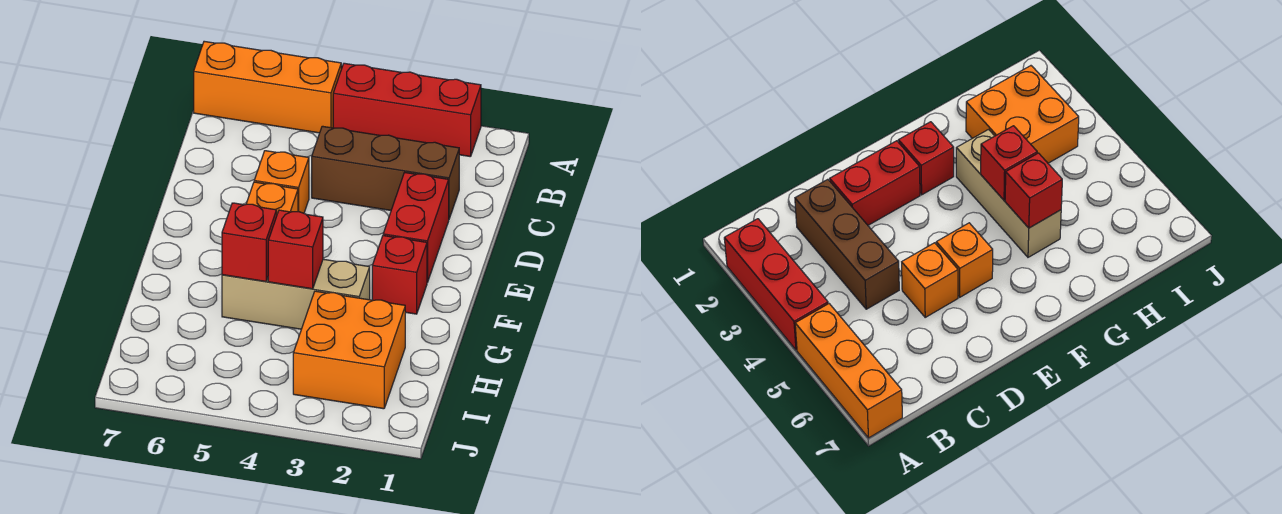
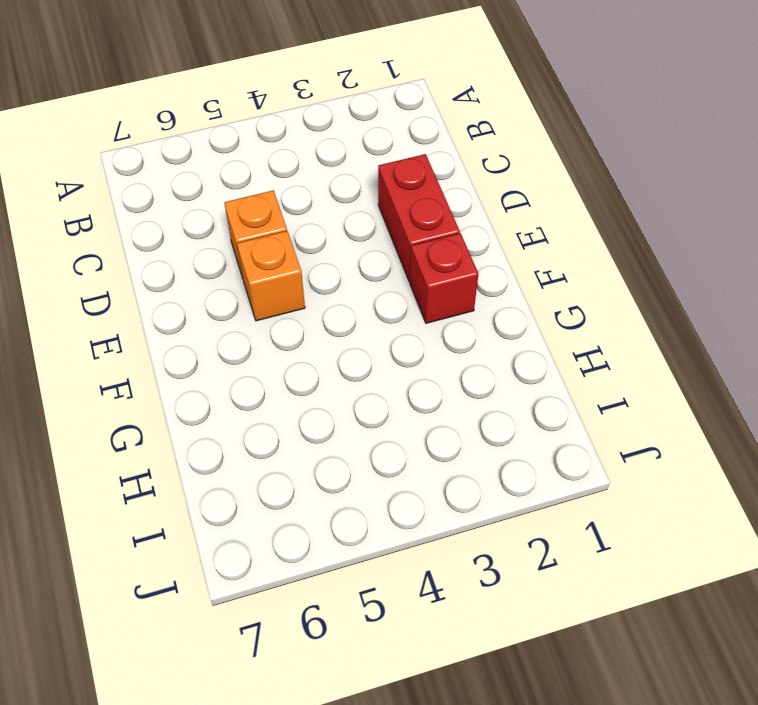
none -> red brick A2:A4 level 1
none -> orange brick A5:A7 level 1

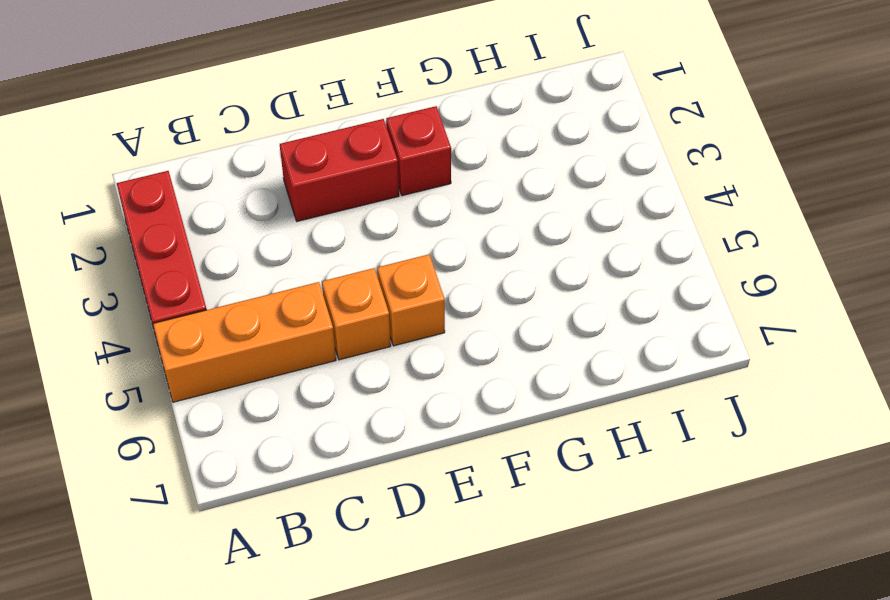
orange brick A5:C5 level 1 -> orange brick A5:A7 level 1
none -> brown brick C2:C4 level 1
none -> tan brick G3:G5 level 1

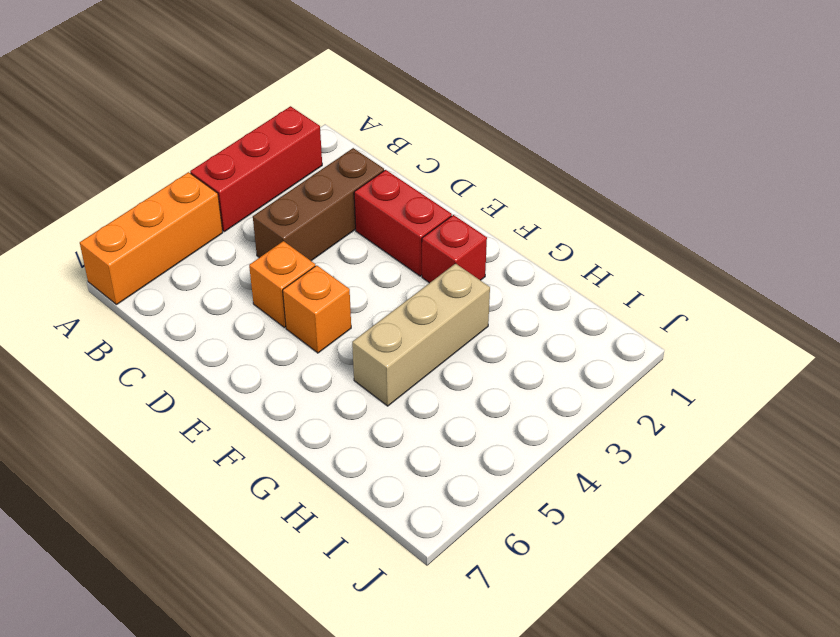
none -> orange brick H2:I3 level 1
none -> red brick G4 level 2

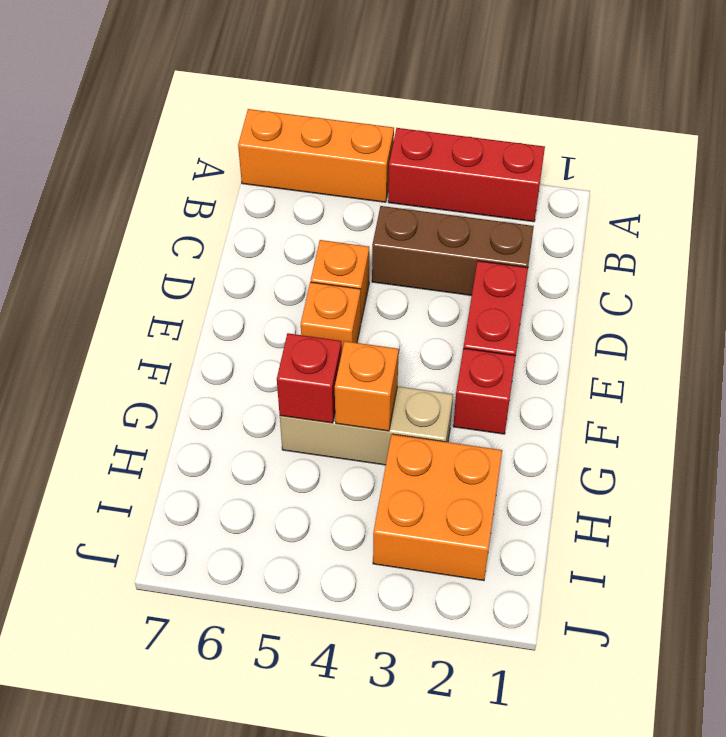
orange brick G4 level 2 -> red brick G4 level 2

